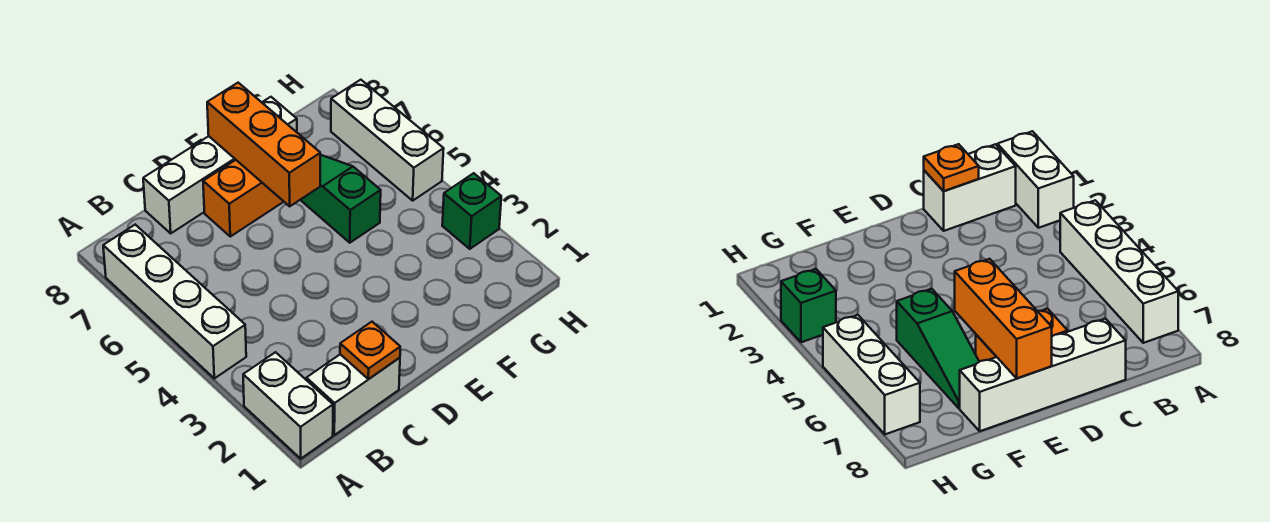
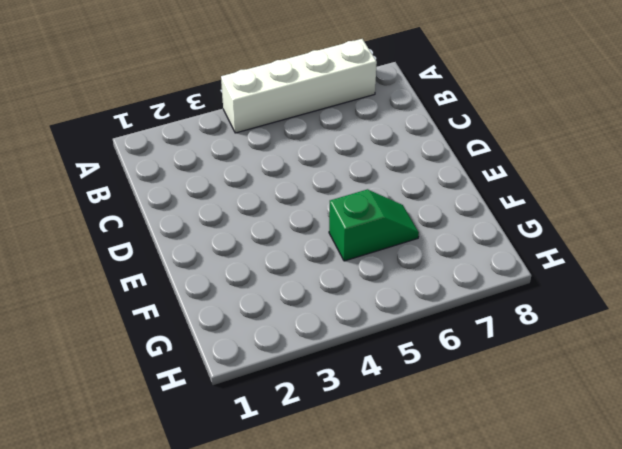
green slope F5:F6 level 1 top 5 -> green slope F5:F7 level 1 top 5
none -> white brick A1:A2 level 1
none -> white brick B1:C1 level 1

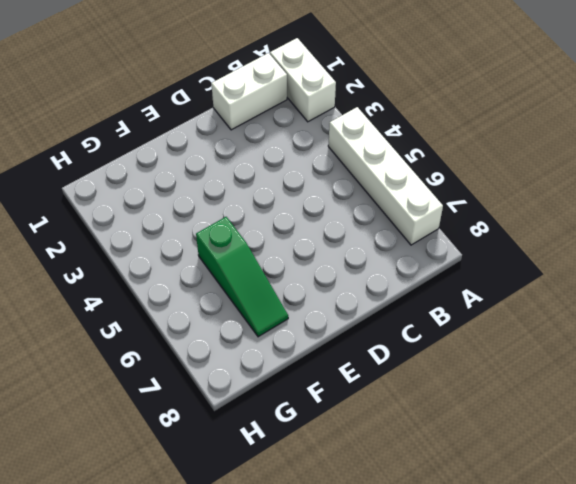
none -> white brick C8:F8 level 1
none -> orange brick D7:E7 level 1

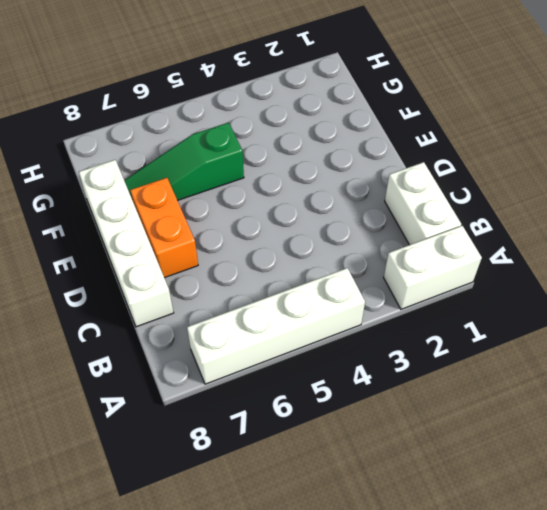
none -> green brick H3 level 1
none -> white brick H5:H7 level 1

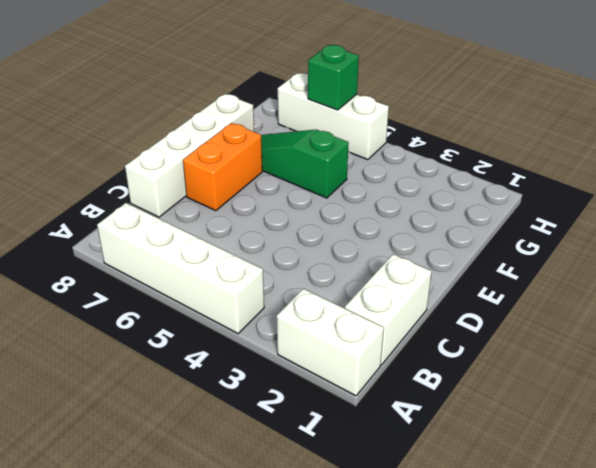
green brick H6 level 2 -> green brick H3 level 1
none -> orange plate C1 level 2
none -> orange brick E6:E8 level 2

